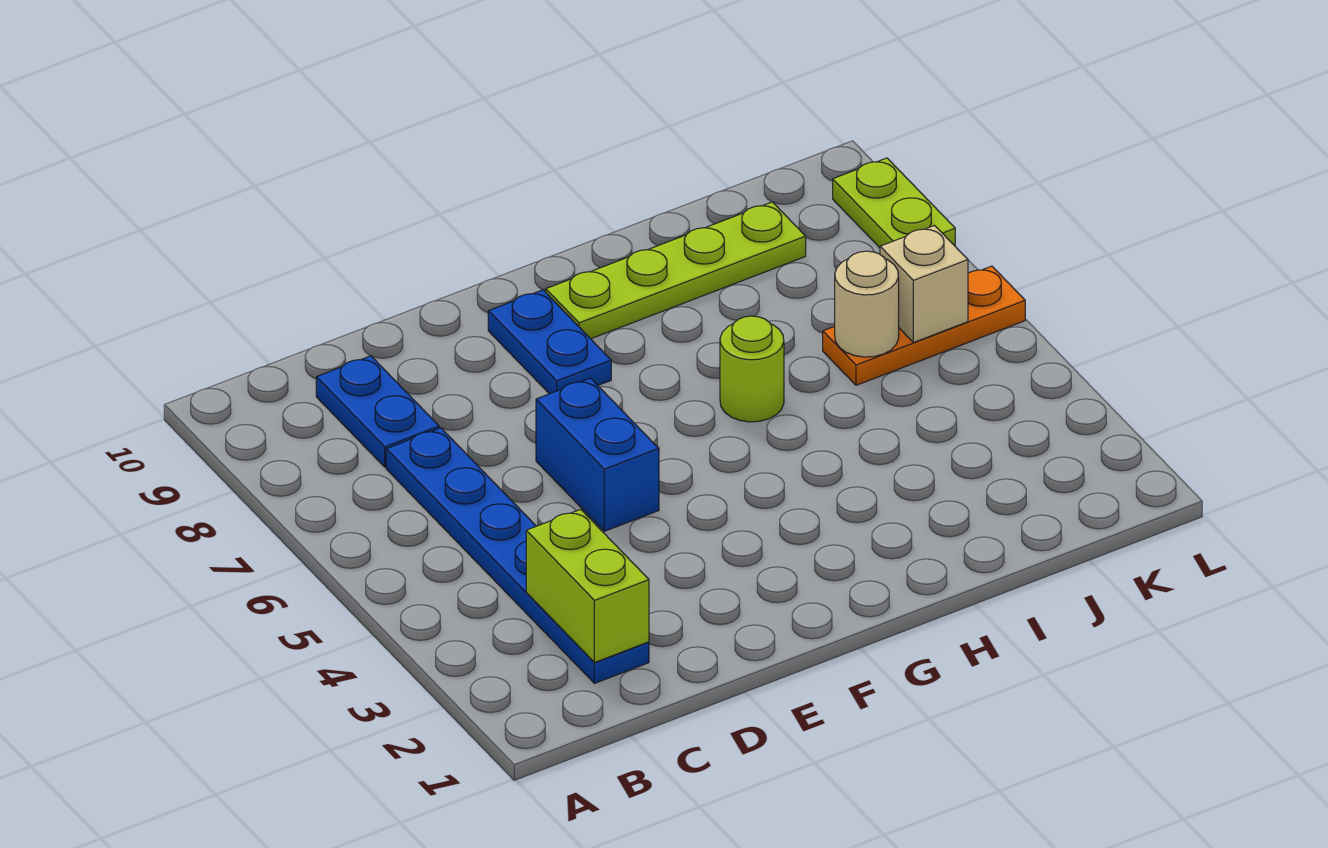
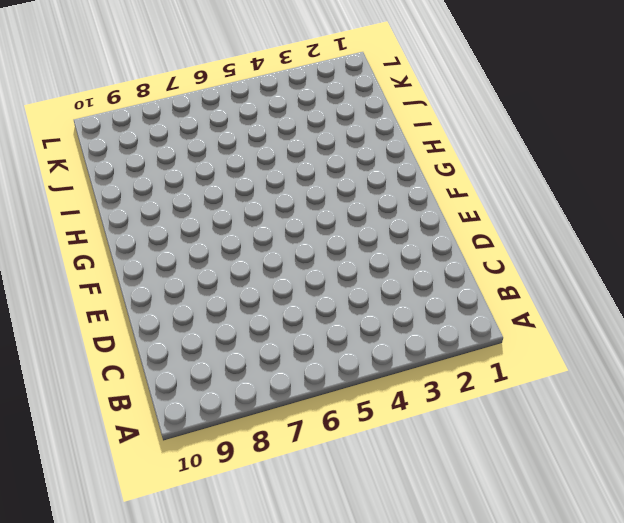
none -> blue plate C2:C7 level 1
none -> blue plate C8:C9 level 1

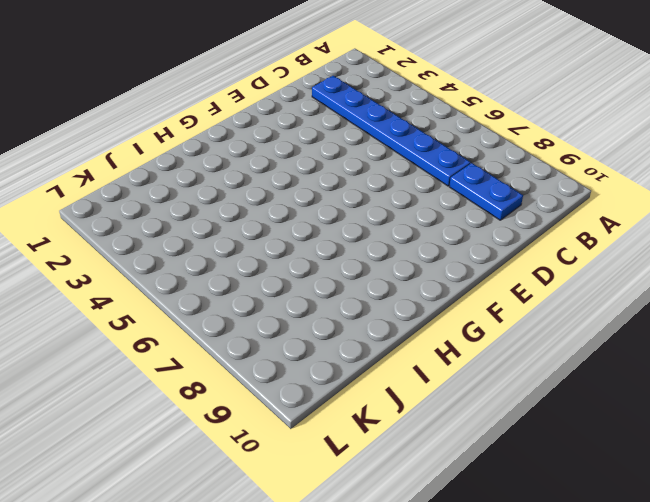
none -> blue brick E5:E6 level 1
none -> blue plate F8:F9 level 1

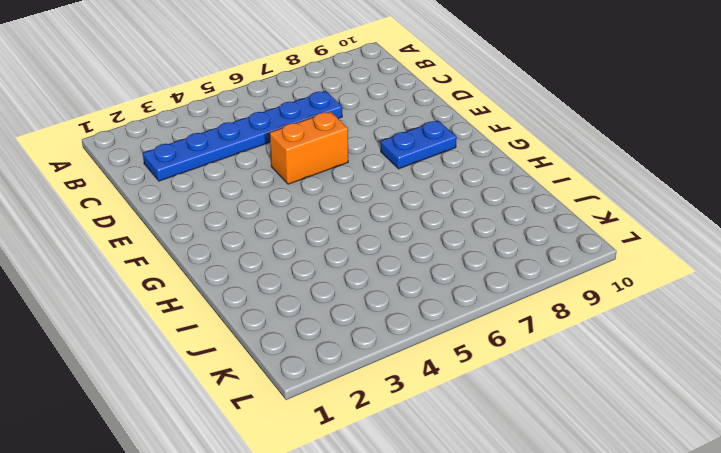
orange brick E5:E6 level 1 -> blue brick E5:E6 level 1
none -> blue plate C8:C9 level 1
none -> lime plate G9:J9 level 1

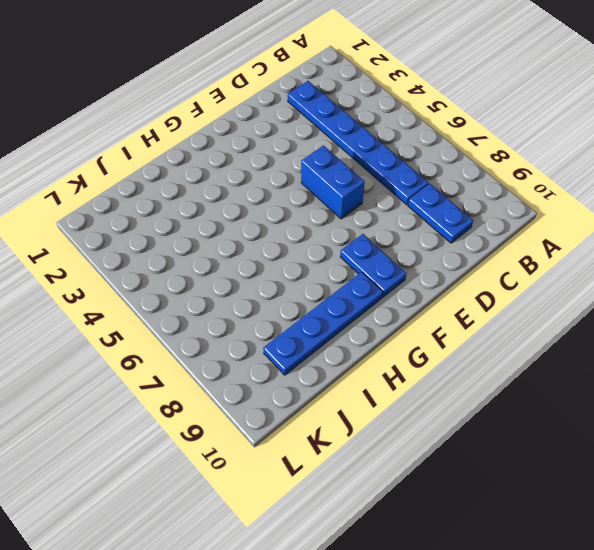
blue plate G9:J9 level 1 -> lime plate G9:J9 level 1
none -> lime round brick H6 level 1
none -> orange plate J6:L6 level 1

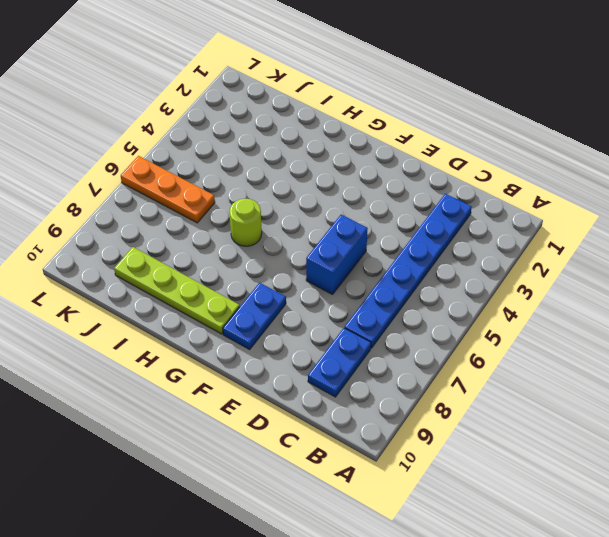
none -> lime plate L8:L9 level 1
none -> lime brick C2:C3 level 2

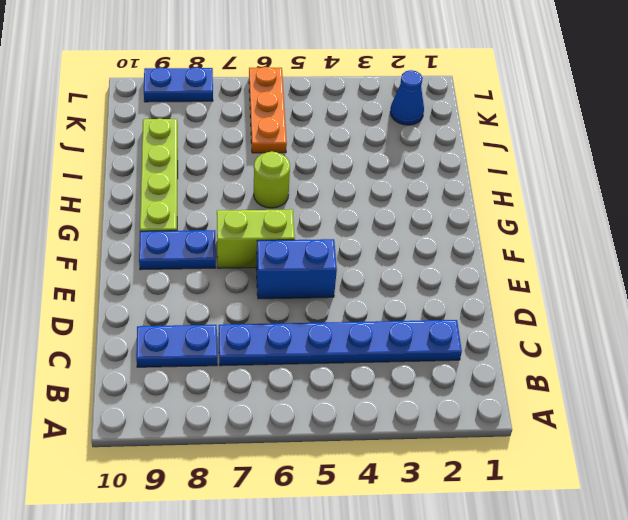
lime brick F6:F7 level 1 -> lime brick C2:C3 level 2
blue cone K2 level 1 -> none
blue plate L8:L9 level 1 -> lime plate L8:L9 level 1
none -> tan round brick J6 level 2
none -> tan brick K6 level 2

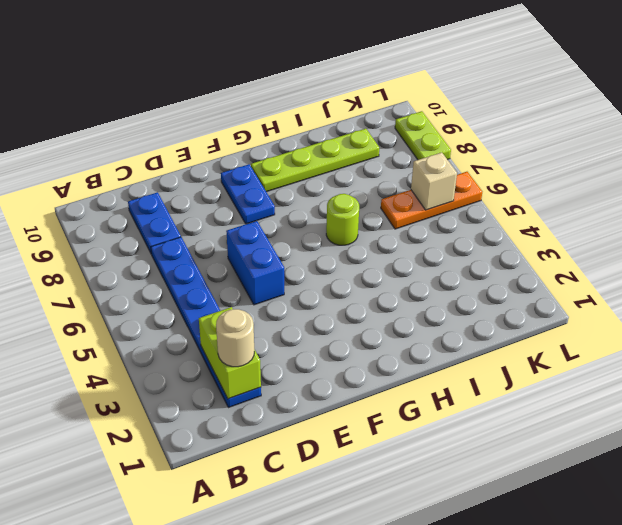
tan round brick C2 level 3 -> tan round brick J6 level 2

